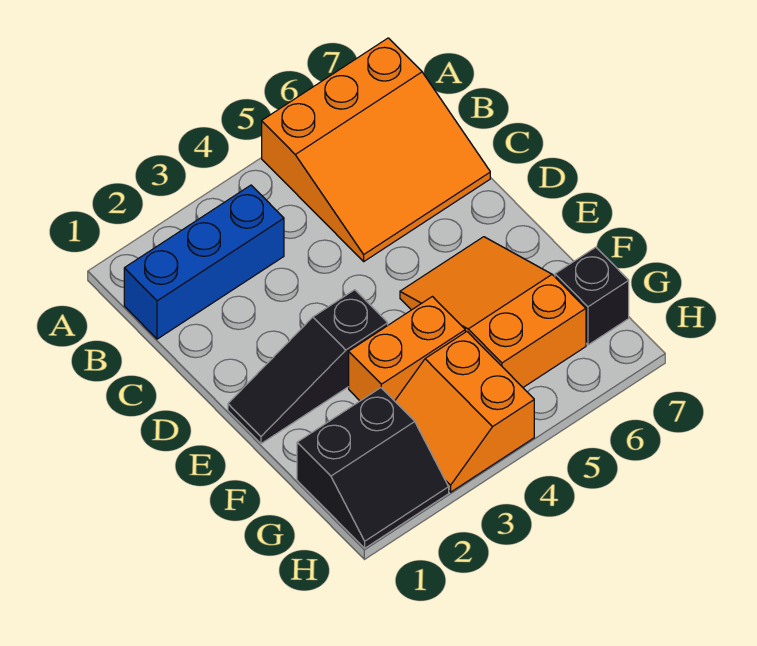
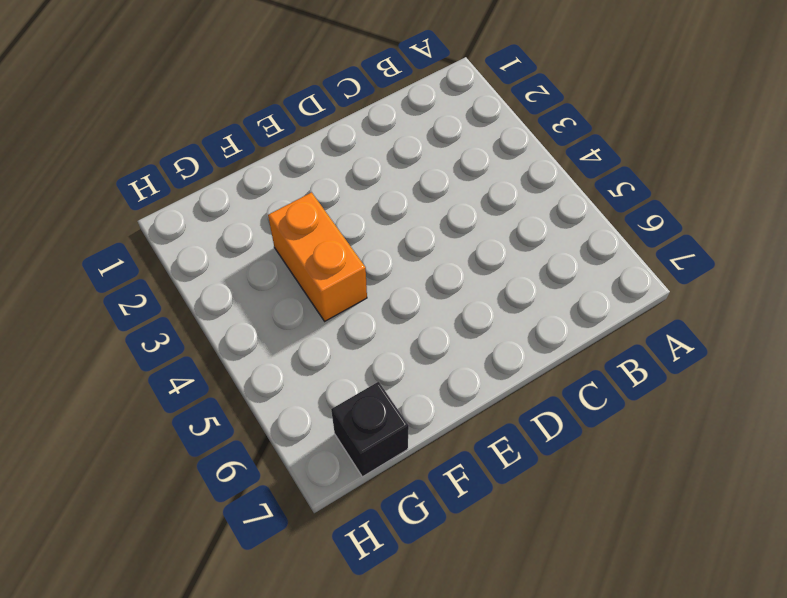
none -> orange slope A5:C7 level 1 top A
none -> blue brick B1:B3 level 1

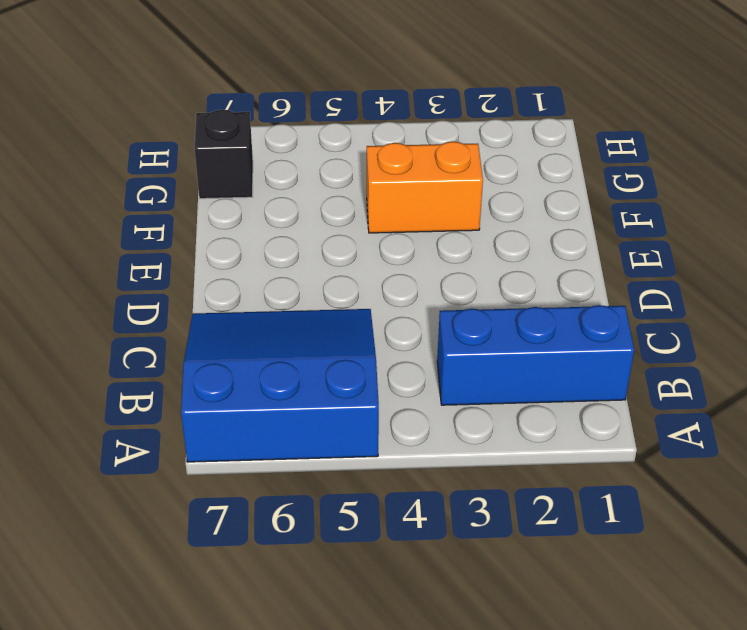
blue slope A5:C7 level 1 top A -> orange slope A5:C7 level 1 top A
none -> black slope E1:E3 level 1 top 3
none -> orange slope E5:G6 level 1 top G

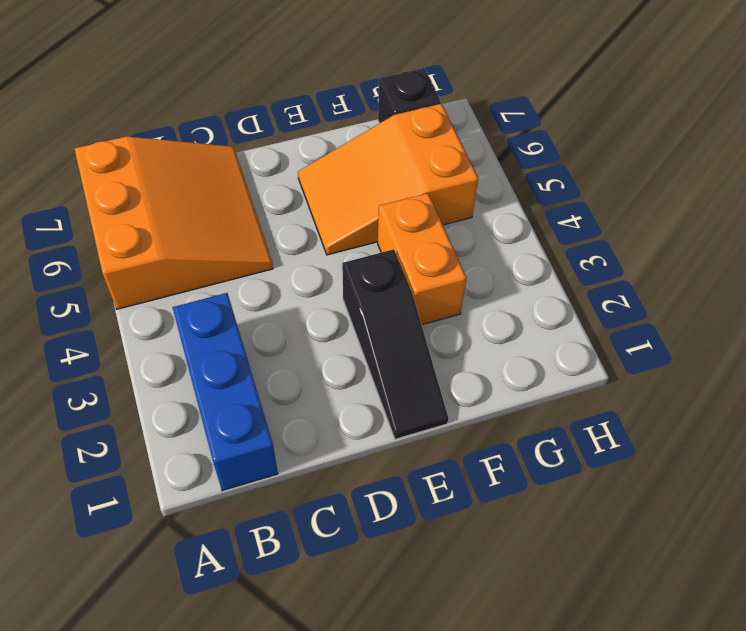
none -> black slope G1:H2 level 1 top G
none -> orange slope G3:H4 level 1 top 4

